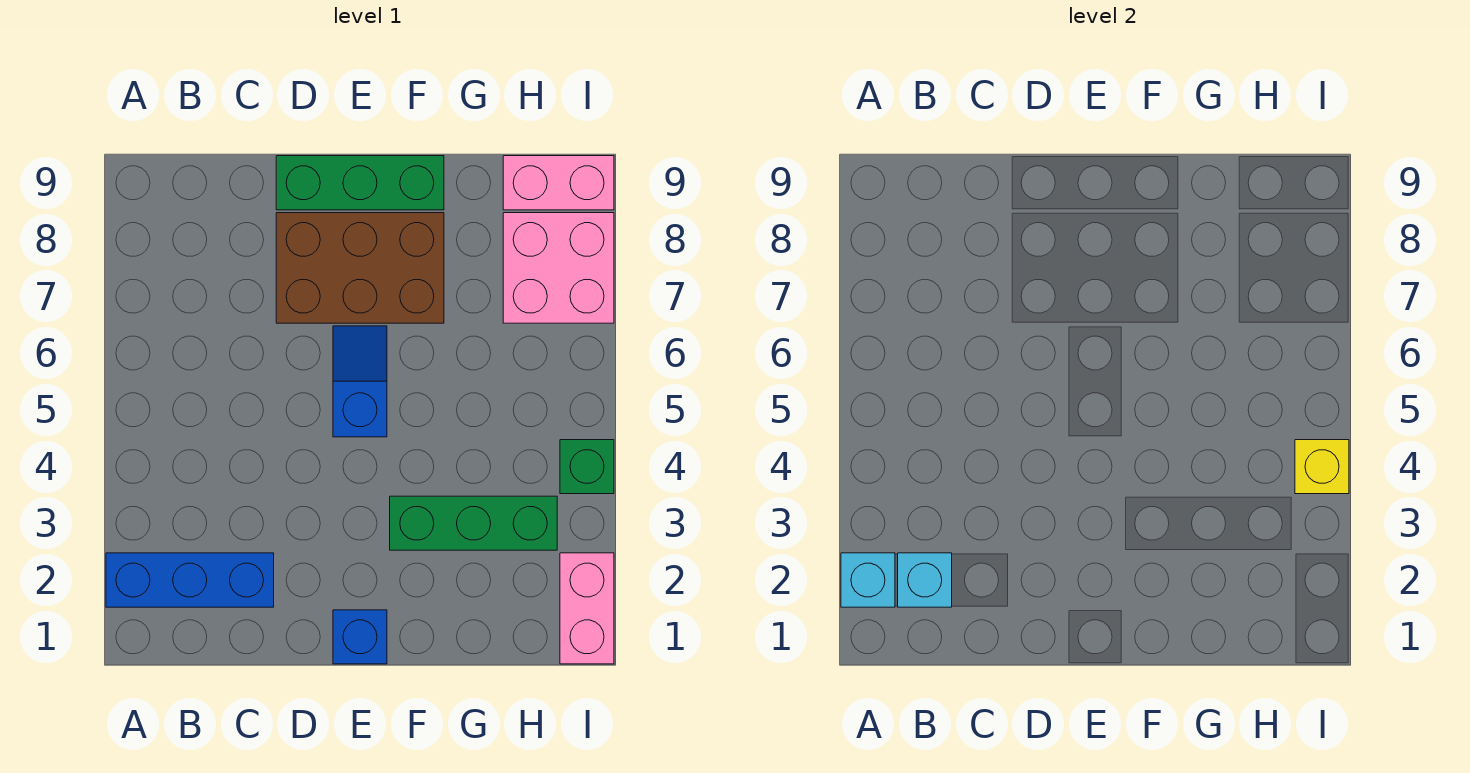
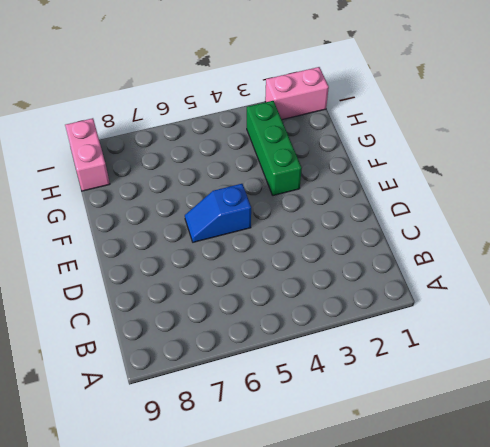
none -> blue brick A2:C2 level 1
none -> brown brick D7:F8 level 1
none -> green brick D9:F9 level 1

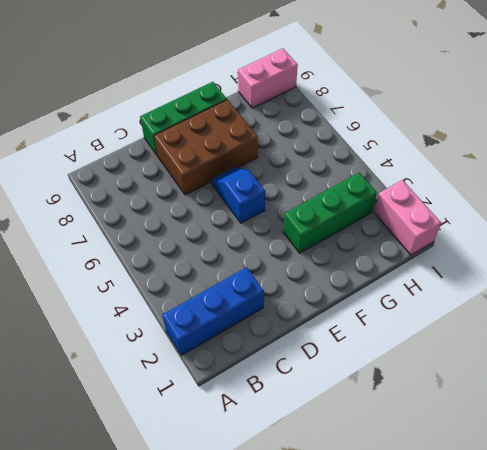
none -> blue brick E1 level 1
none -> pink brick H7:I8 level 1
none -> green brick I4 level 1

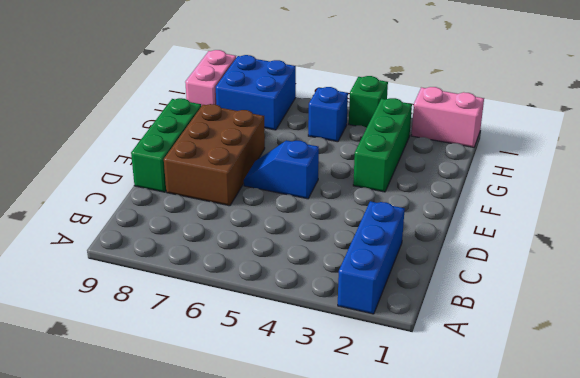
blue brick H5 level 1 -> blue brick E1 level 1
blue brick H7:I8 level 1 -> pink brick H7:I8 level 1
none -> cyan brick A2 level 2
none -> cyan brick B2 level 2
none -> yellow brick I4 level 2

